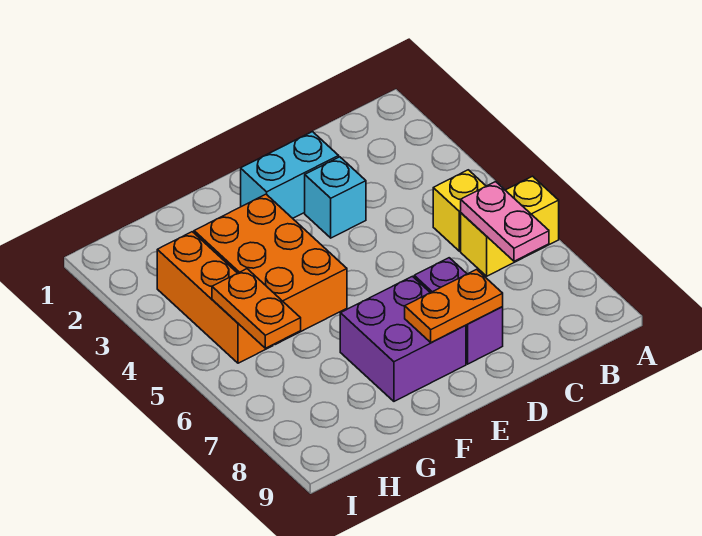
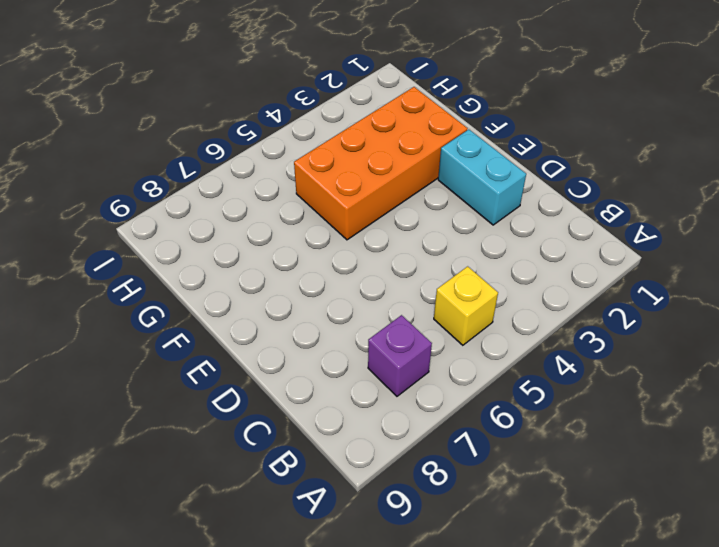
purple brick B7 level 1 -> none
orange brick F2:G5 level 1 -> orange brick F3:G5 level 1
none -> yellow brick A6:B6 level 1
none -> cyan brick D3 level 1

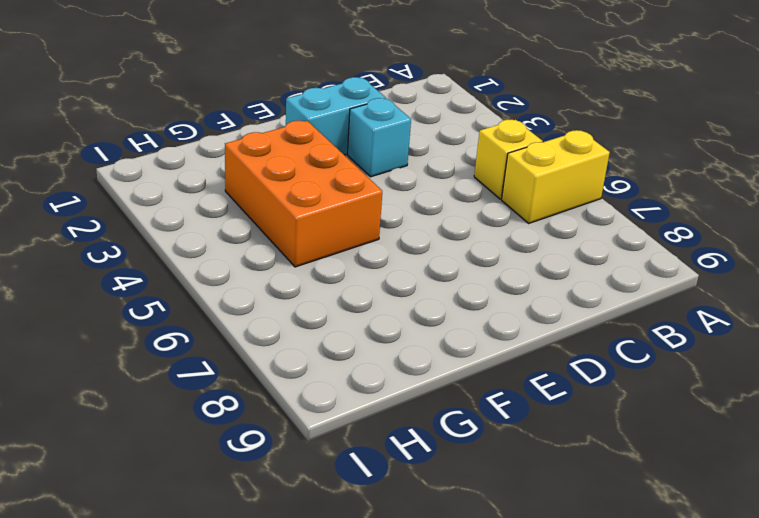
none -> purple brick D7:D8 level 1
none -> purple brick E7:F8 level 1

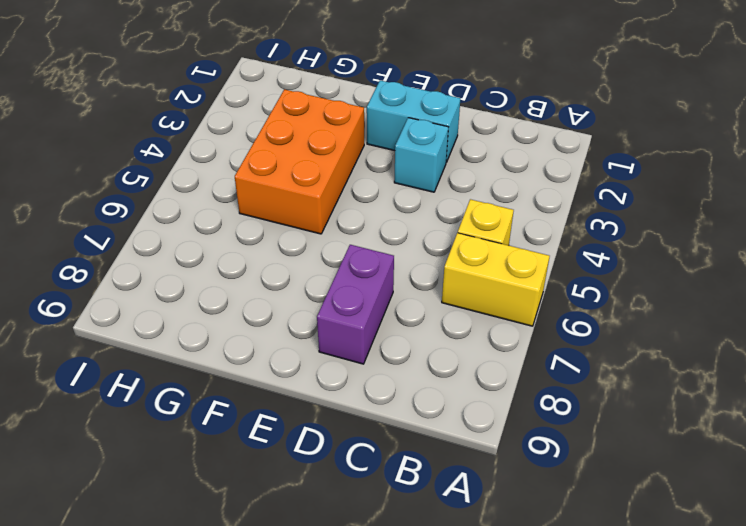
none -> purple brick E7:F8 level 1
none -> orange brick H3:H5 level 1

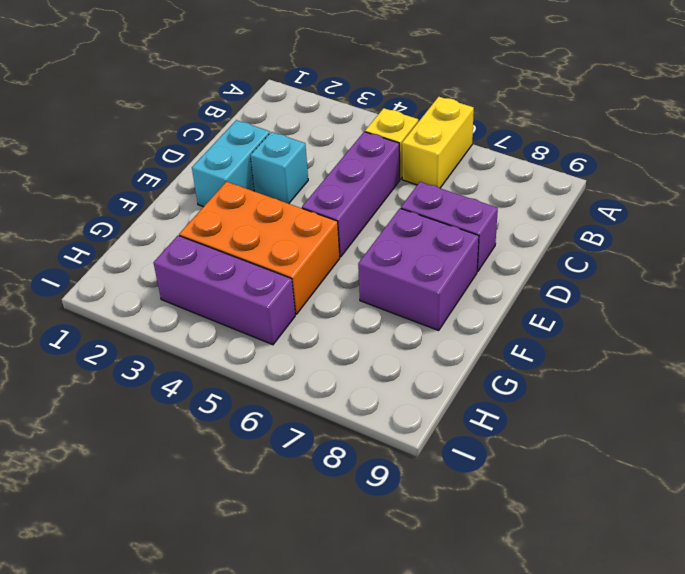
purple brick C5:E5 level 1 -> none
purple brick H3:H5 level 1 -> orange brick H3:H5 level 1
none -> pink plate B6:B7 level 2
none -> orange plate D8:E8 level 2

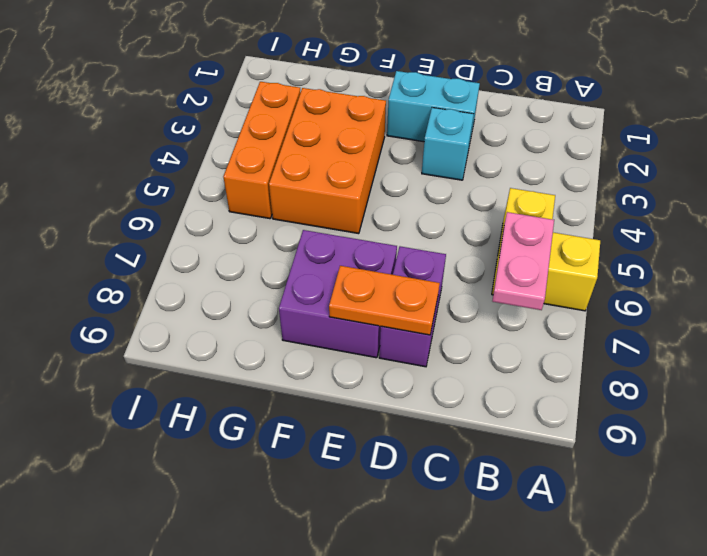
none -> orange plate H5:H6 level 2

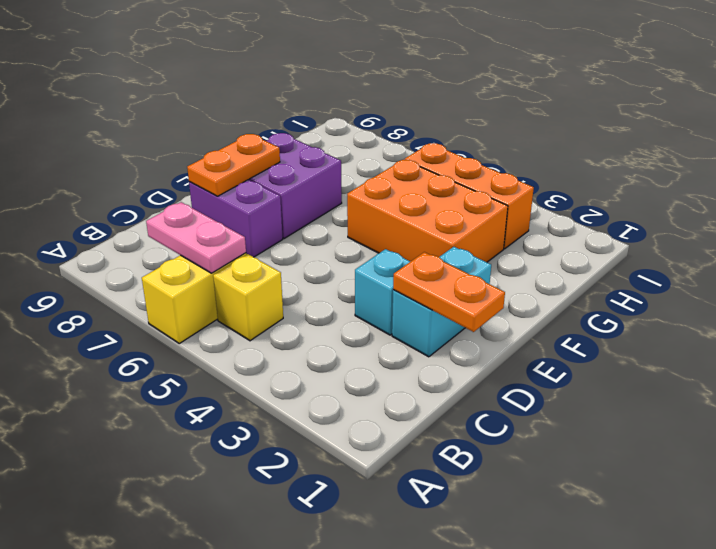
orange plate D1:D2 level 2 -> orange plate H5:H6 level 2

